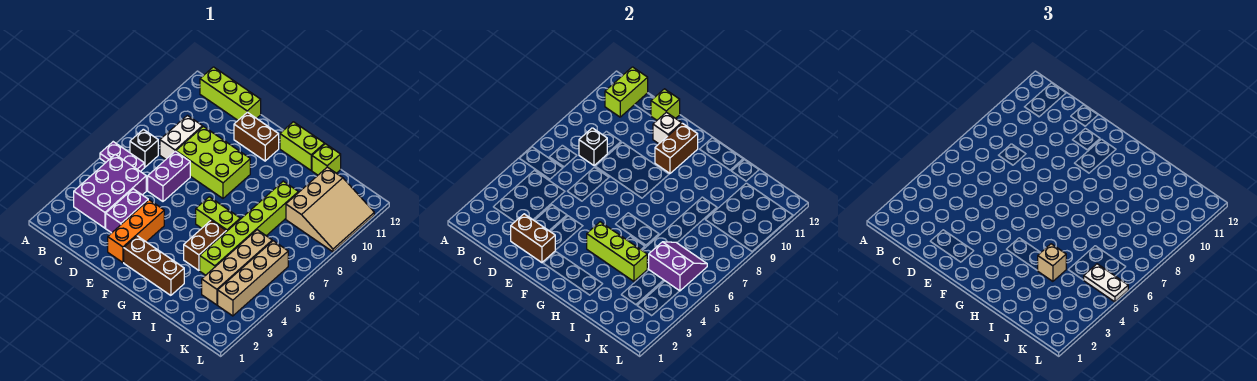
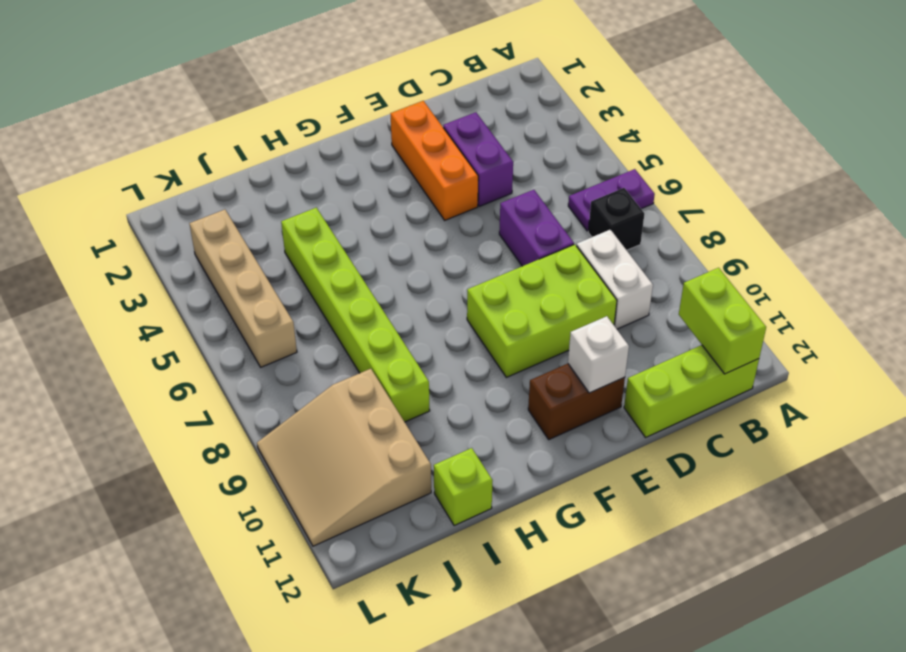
none -> purple brick B3:C5 level 1
none -> brown brick F2:H2 level 1
none -> lime brick G6:H6 level 1

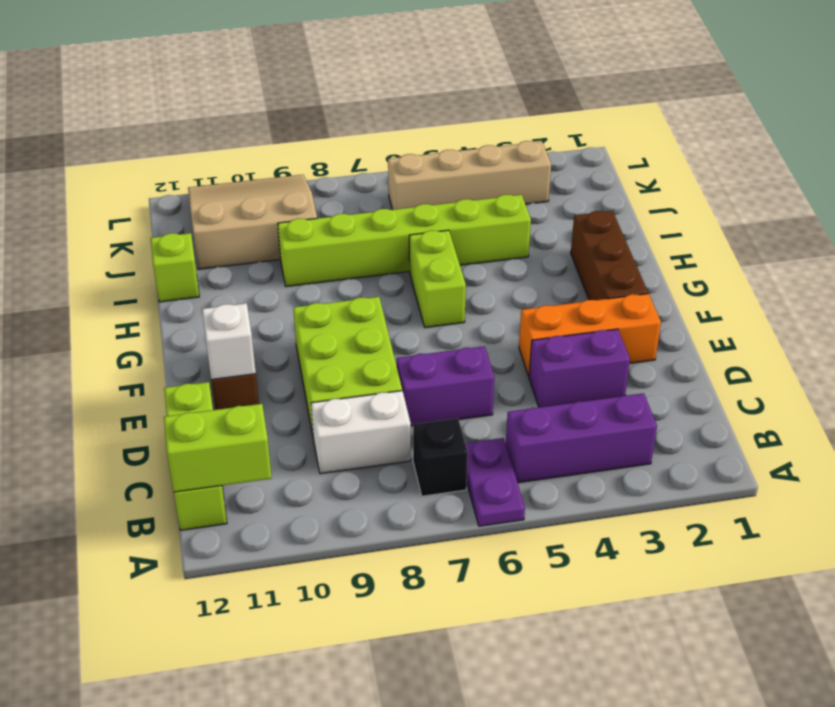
purple brick B3:B5 level 1 -> purple brick B3:C5 level 1
none -> lime brick G12:H12 level 1
none -> brown brick H4:H5 level 1
none -> tan brick J3:J6 level 1

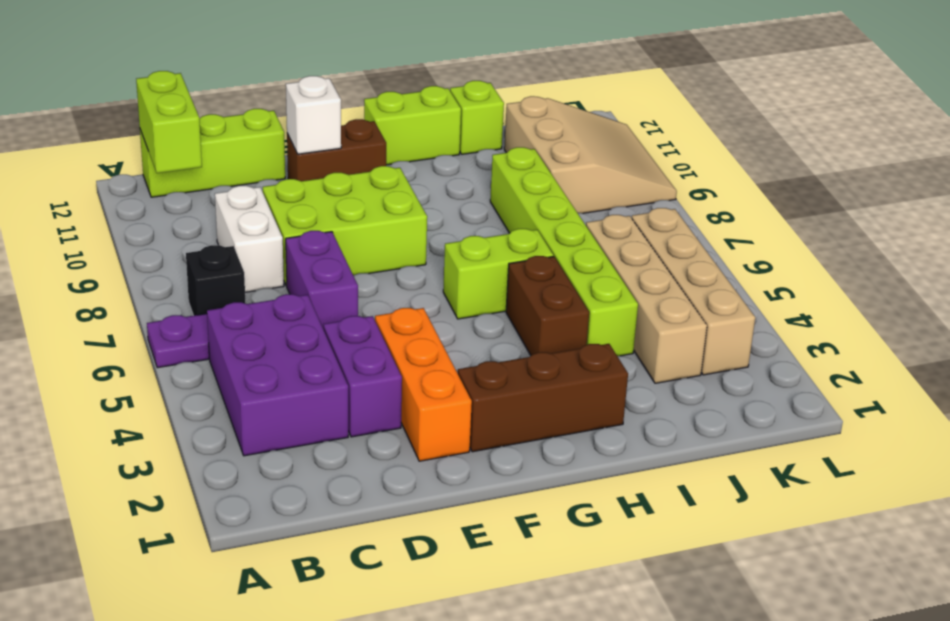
none -> black brick C8 level 2
none -> brown brick D2:E2 level 2
none -> lime brick D12 level 2

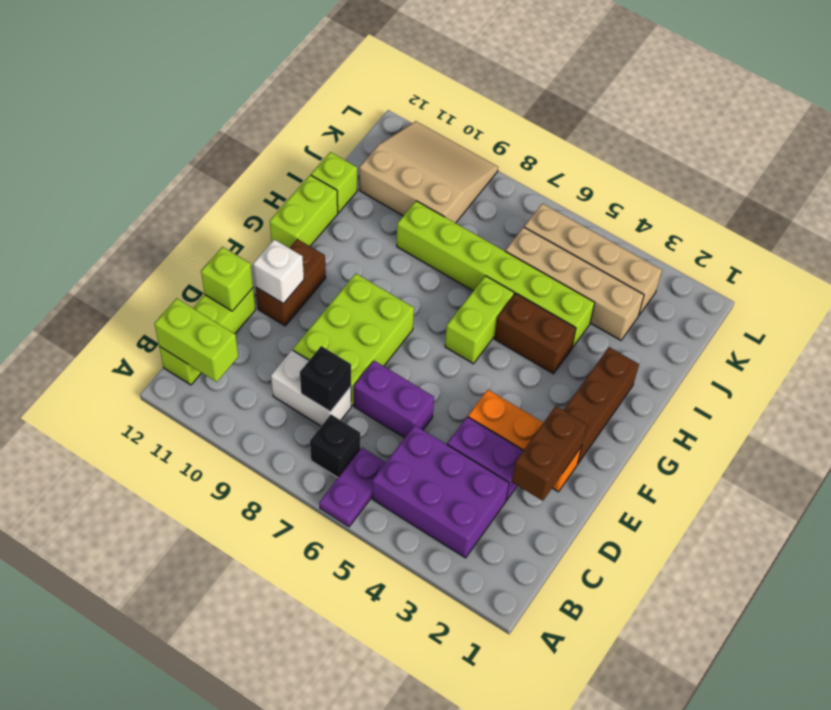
none -> brown brick F10:F11 level 2
none -> lime brick G4:I4 level 2
none -> purple slope J5:K6 level 2 top 5

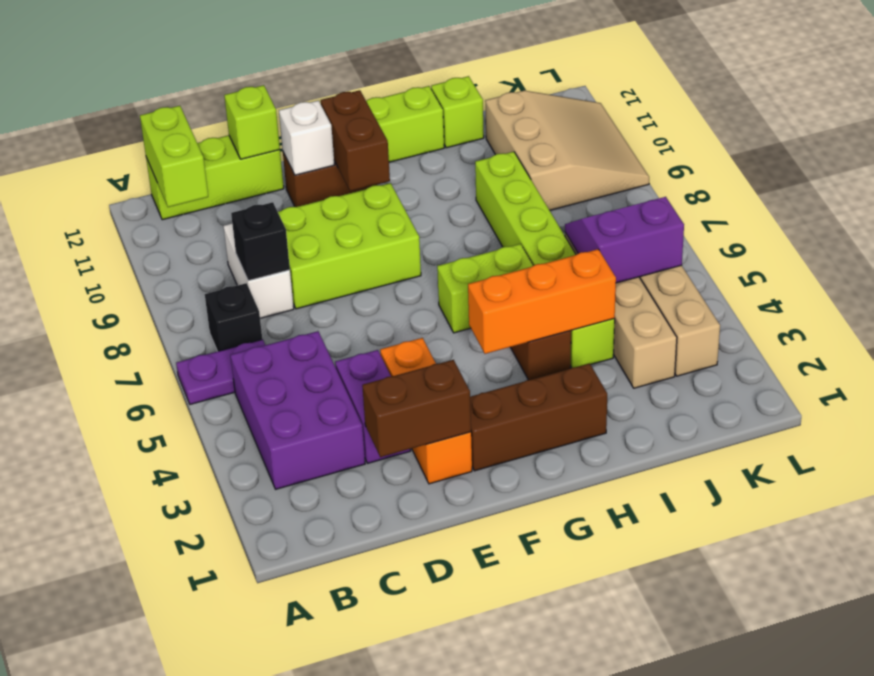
orange brick G4:I4 level 2 -> lime brick G4:I4 level 2
none -> purple brick D6:D7 level 1
none -> tan brick I4 level 3
none -> white plate K5:L5 level 3

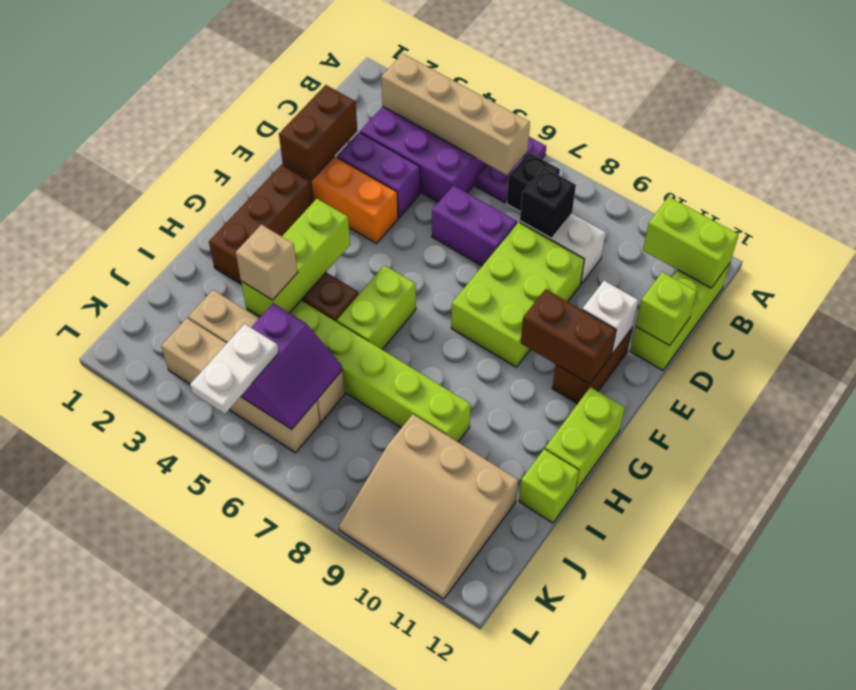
tan brick B3:B6 level 2 -> none

